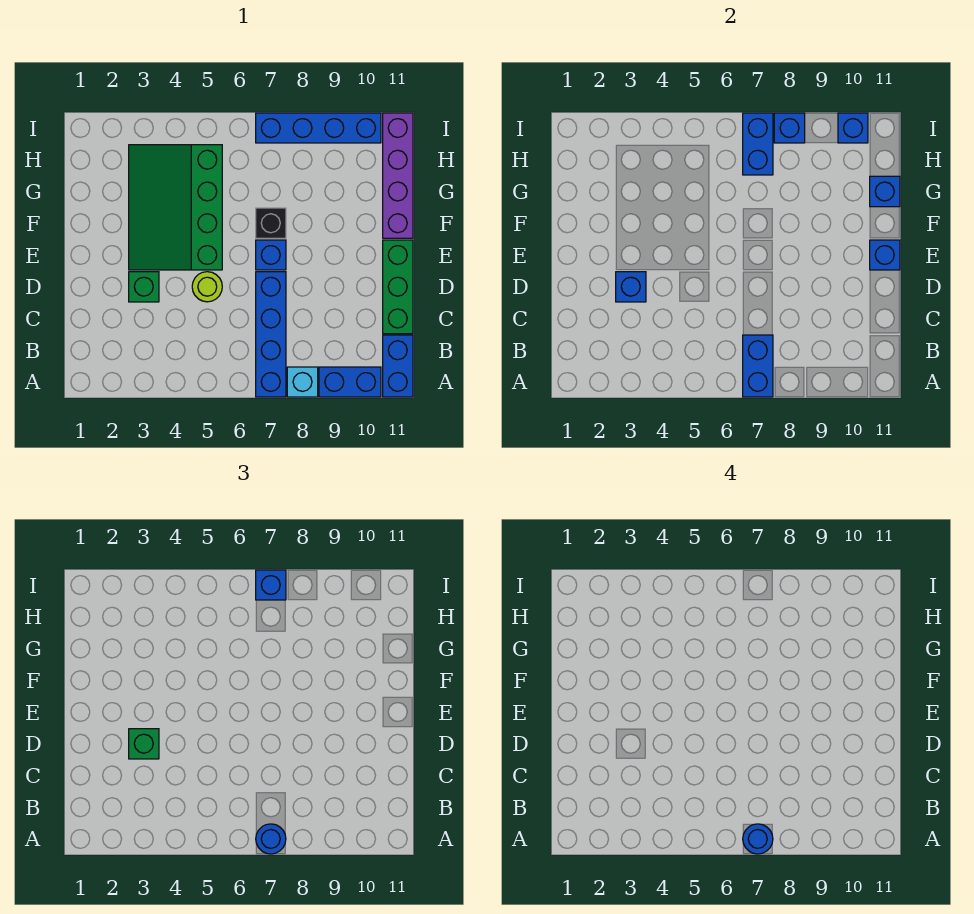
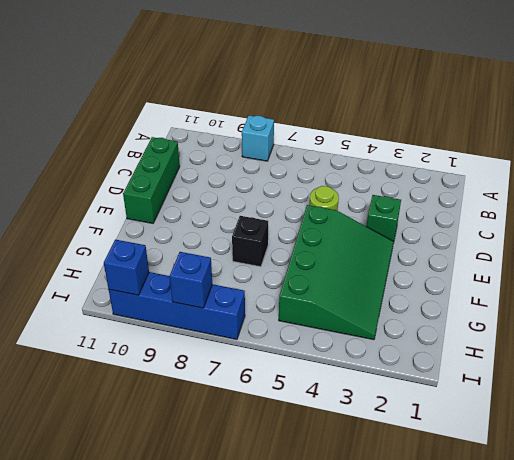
none -> blue brick A7:D7 level 1
none -> blue brick A9:A10 level 1
none -> blue brick A11:B11 level 1

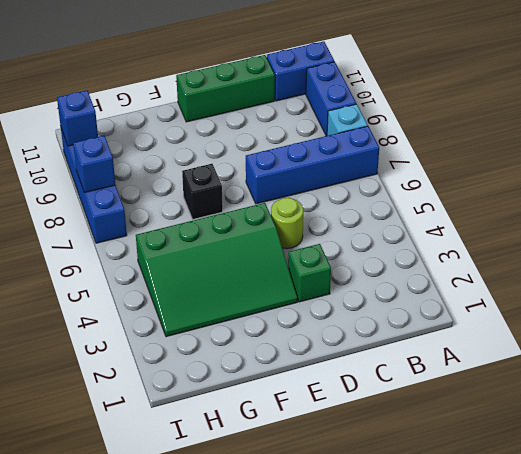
none -> blue brick E7 level 1
none -> purple brick F11:I11 level 1
none -> blue brick A7:B7 level 2

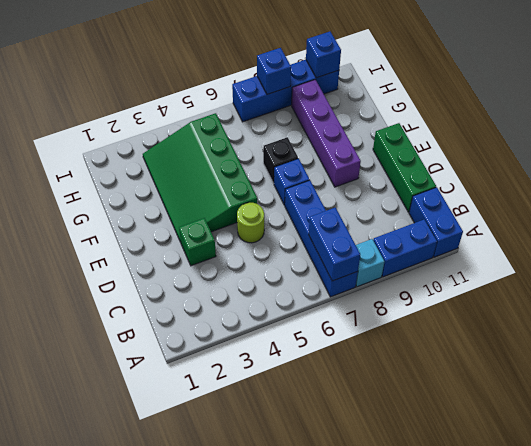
purple brick E9:H9 level 1 -> purple brick F11:I11 level 1
none -> blue brick D3 level 2
none -> blue brick E11 level 2
none -> blue brick G11 level 2

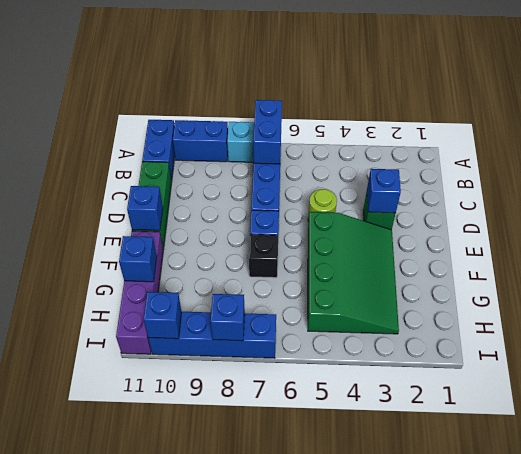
none -> blue brick H7:I7 level 2
none -> blue round brick A7 level 3
none -> green brick D3 level 3

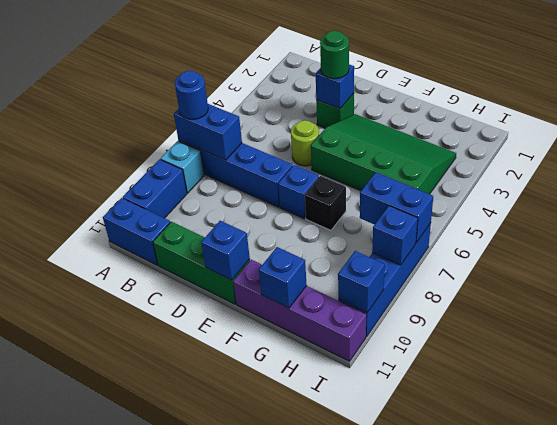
green round brick D3 level 3 -> green brick D3 level 3
none -> blue brick I7 level 3
none -> blue round brick A7 level 4

